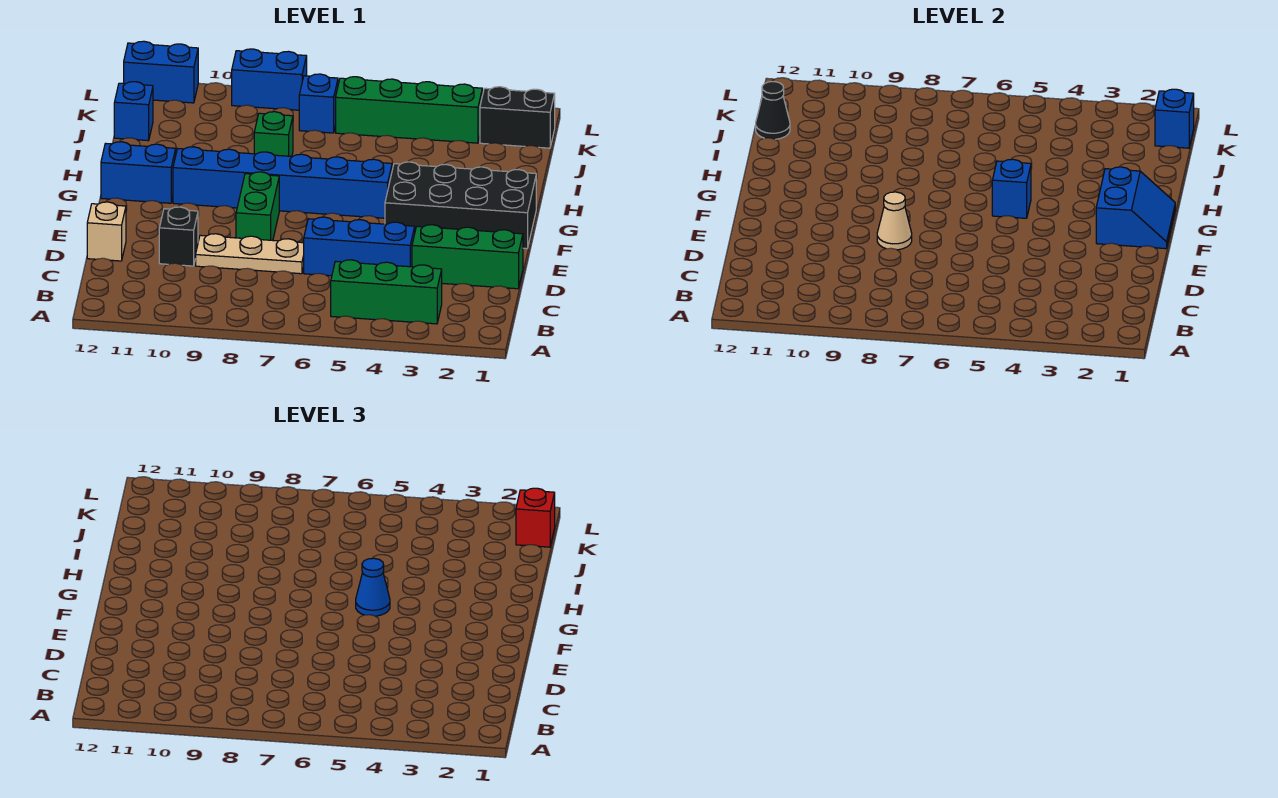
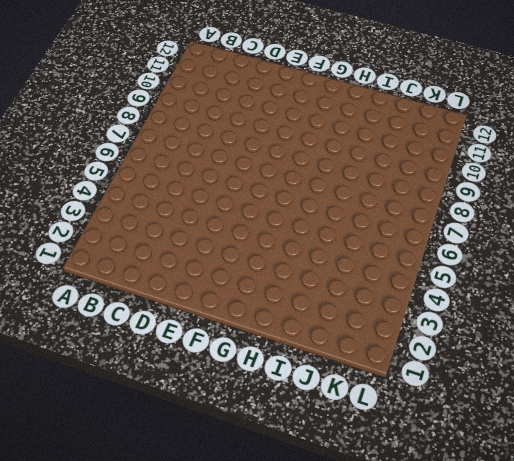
none -> green brick B3:B5 level 1
none -> green brick D1:D3 level 1
none -> blue brick D4:D6 level 1

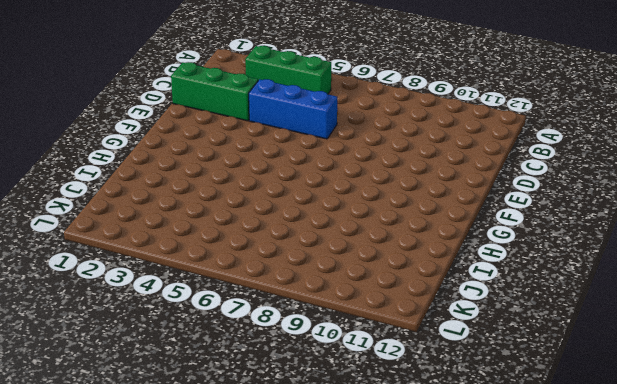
none -> tan plate D7:D9 level 1
none -> black brick D10 level 1
none -> tan brick D12 level 1

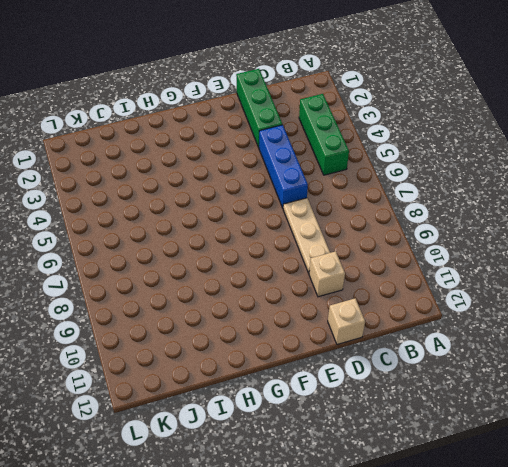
tan brick D10 level 1 -> black brick D10 level 1
none -> green brick E8:F8 level 1
none -> black brick F1:G4 level 1
none -> blue brick G5:G10 level 1

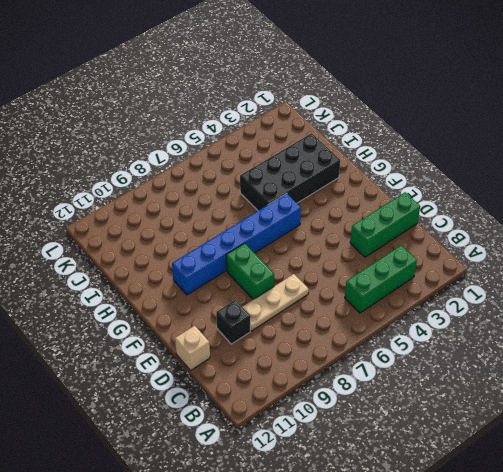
black brick H2:I5 level 1 -> black brick F1:G4 level 1
none -> blue brick D4:D6 level 1
none -> blue brick G11:G12 level 1
none -> green brick I8 level 1

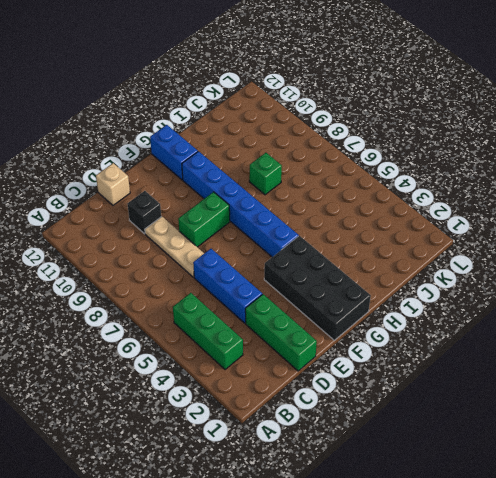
none -> blue brick J12 level 1
none -> black brick K1:K2 level 1
none -> green brick K3:K6 level 1

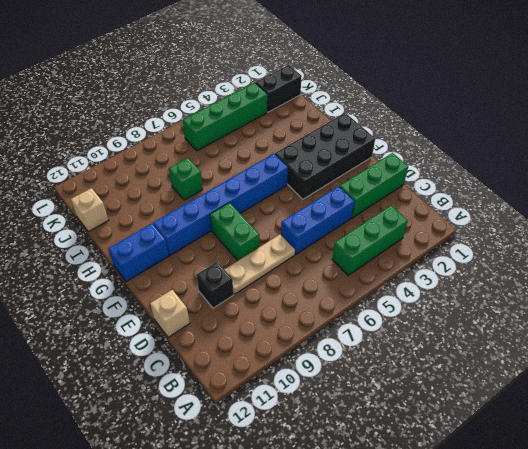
tan brick J12 level 1 -> blue brick J12 level 1
none -> blue brick K7 level 1
none -> blue brick L8:L9 level 1
none -> blue brick L11:L12 level 1

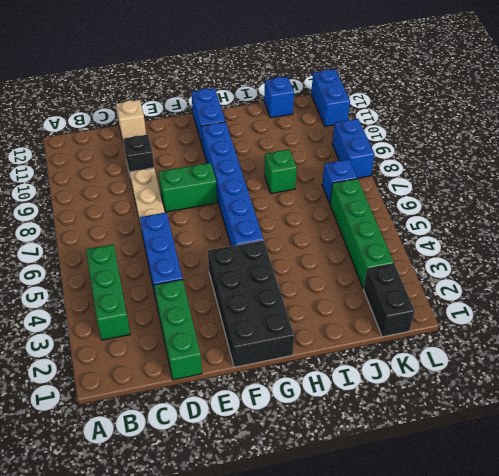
none -> tan cone E8 level 2
none -> blue slope F1:G2 level 2 top 2
none -> blue brick G5 level 2

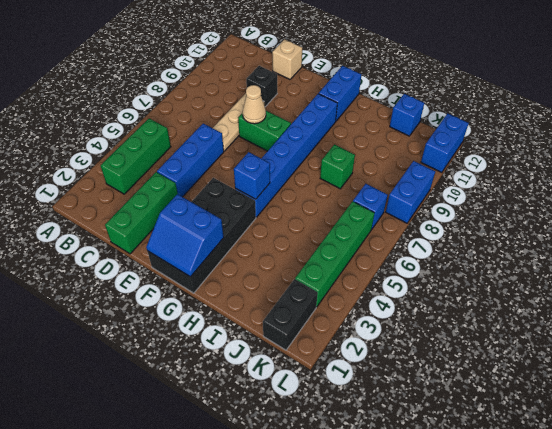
none -> black cone J12 level 2
none -> blue brick K1 level 2
none -> blue cone G5 level 3

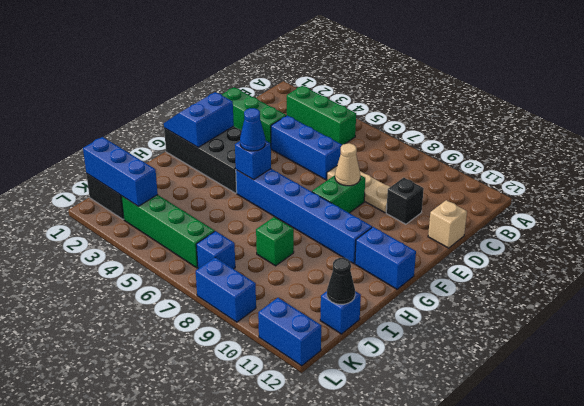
blue brick K1:K3 level 2 -> blue brick K1 level 2
none -> red brick K1 level 3

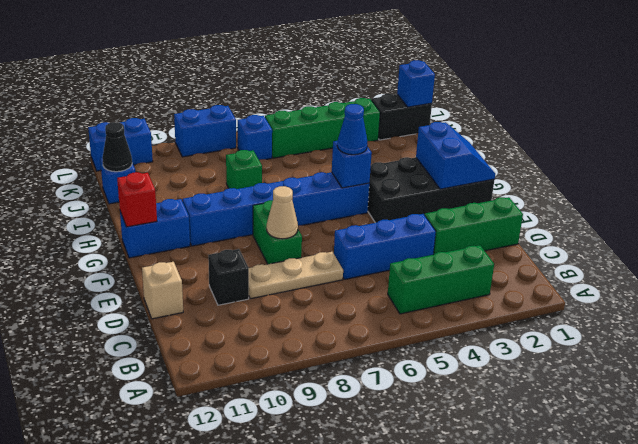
red brick G12 level 2 -> red brick K1 level 3

